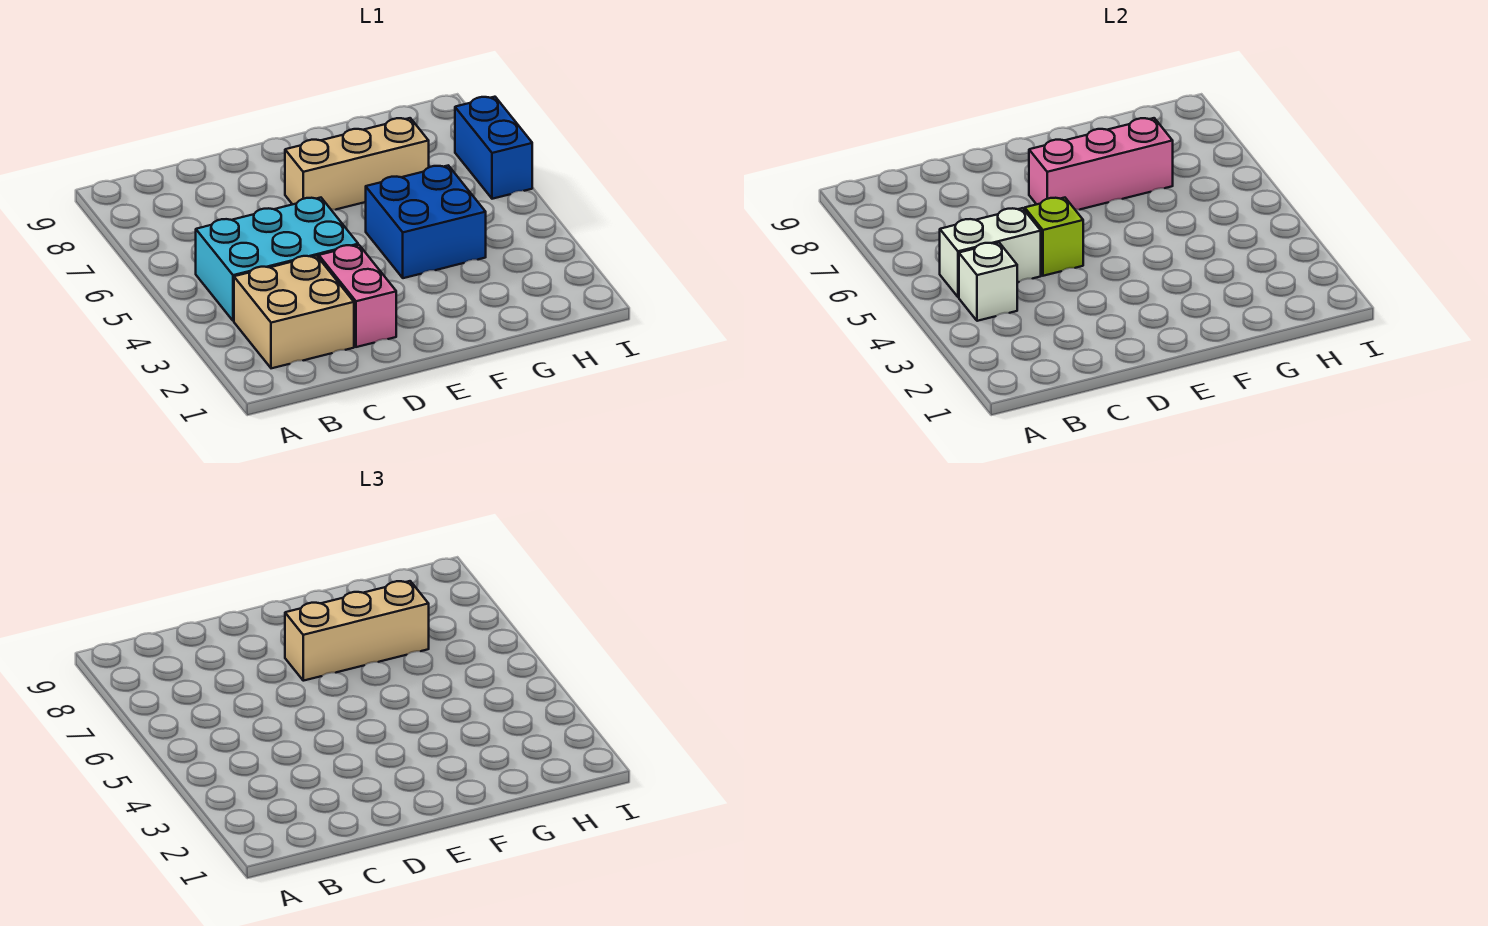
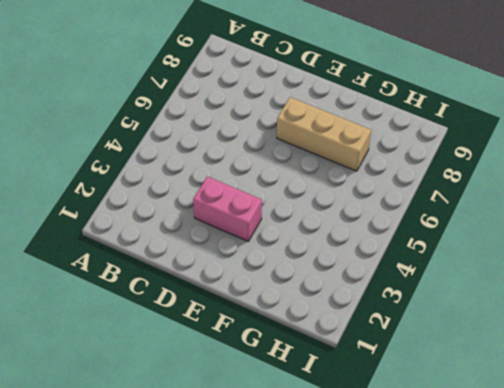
pink brick D3:E3 level 1 -> pink brick D2:D3 level 1
none -> tan brick B2:C3 level 1
none -> cyan brick B4:D5 level 1

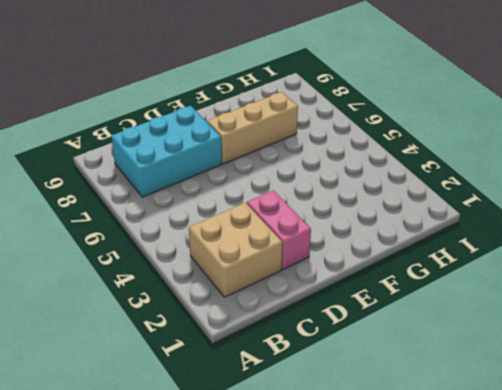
cyan brick B7:D8 level 1 -> cyan brick B4:D5 level 1
none -> blue brick F4:G5 level 1
none -> blue brick I6:I7 level 1

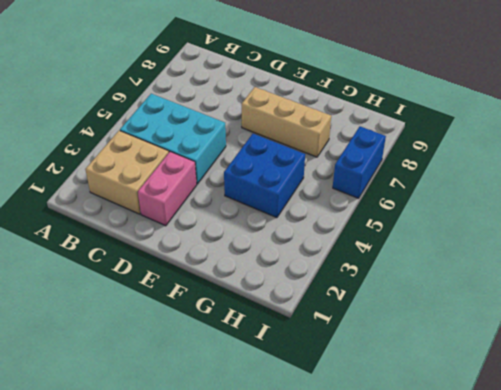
none -> white brick B4 level 2
none -> white brick B5:C5 level 2

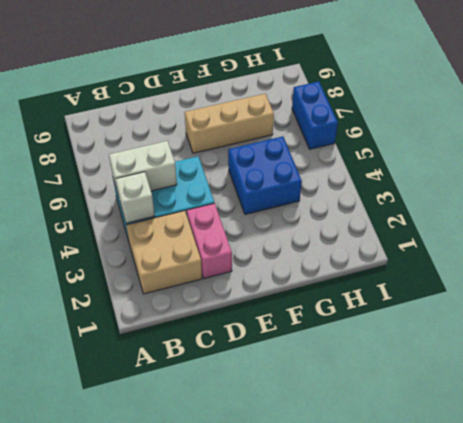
none -> lime brick D5 level 2
none -> pink brick E7:G7 level 2

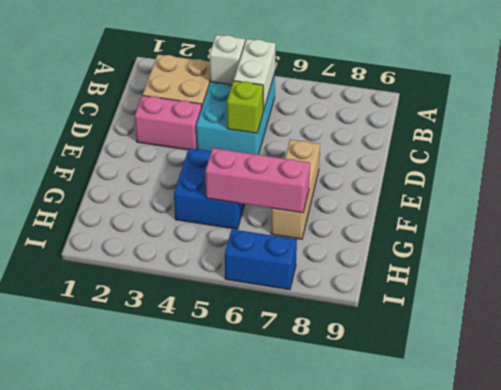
pink brick G5:G7 level 2 -> pink brick E7:G7 level 2
none -> tan brick E7:G7 level 3

